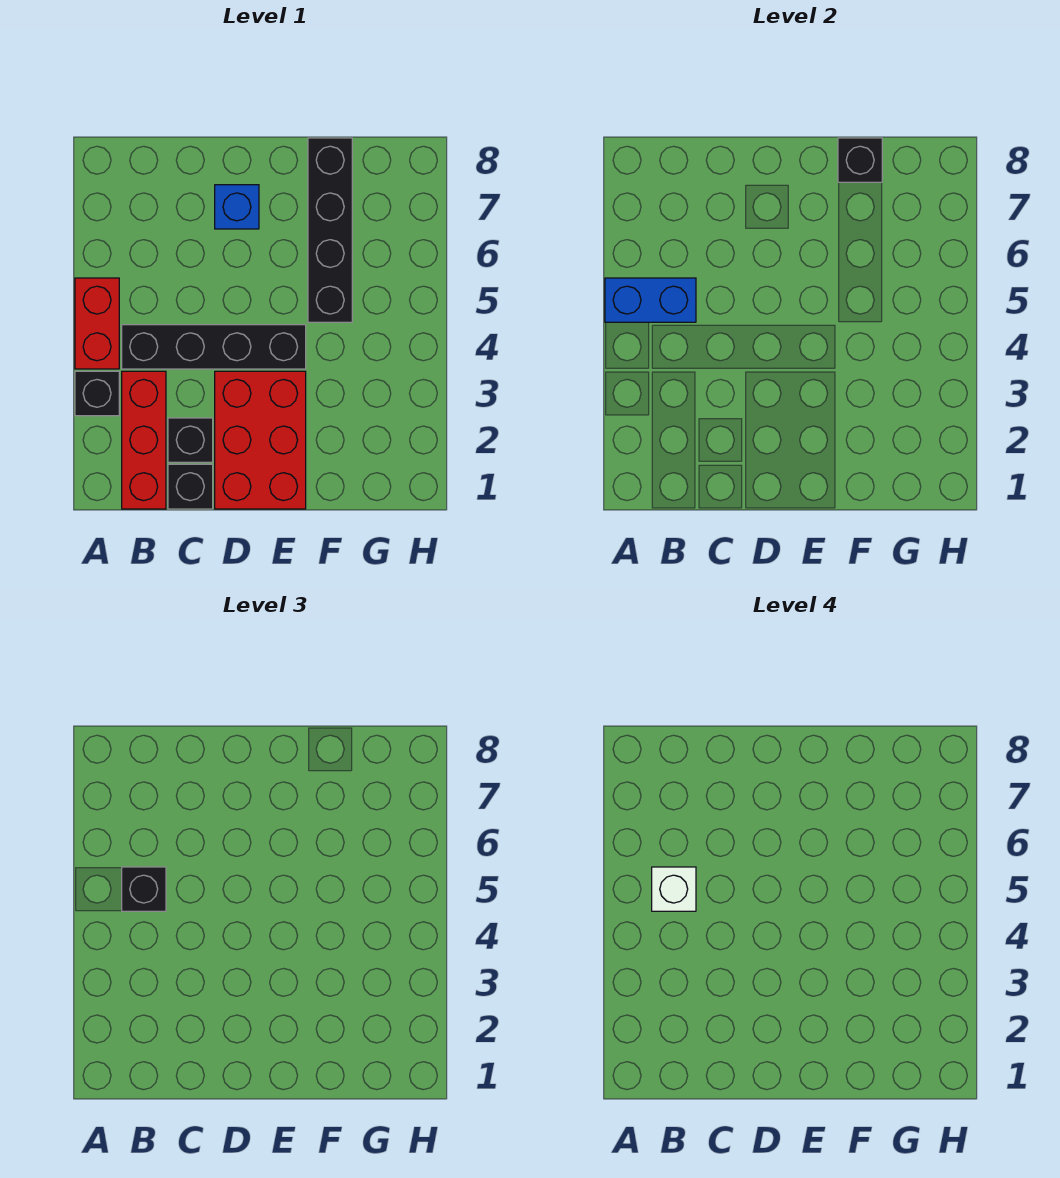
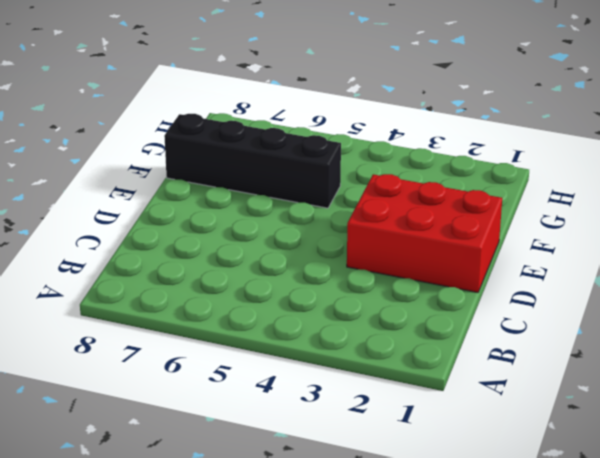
none -> black brick A3 level 1
none -> red brick A4:A5 level 1
none -> red brick B1:B3 level 1

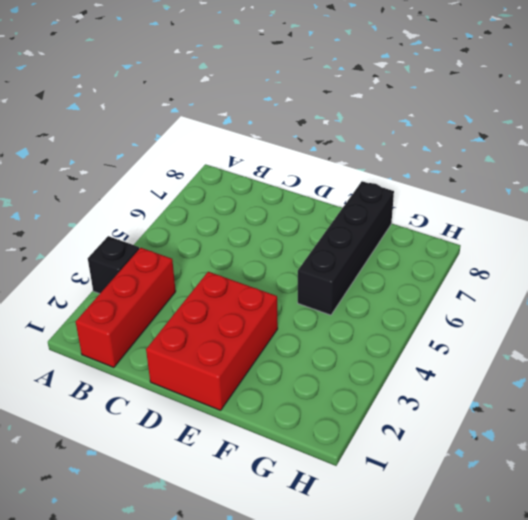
none -> red brick A4:A5 level 1
none -> black brick B4:E4 level 1
none -> black brick C1 level 1

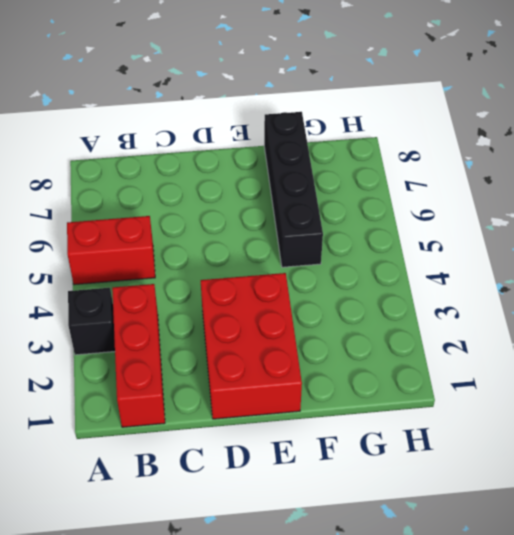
red brick A5:B5 level 1 -> red brick A4:A5 level 1
none -> black brick B4:E4 level 1
none -> black brick C1 level 1
none -> black brick C2 level 1

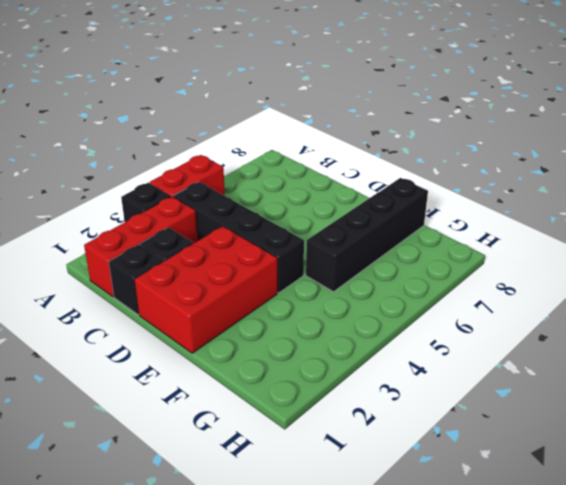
none -> blue brick D7 level 1
none -> blue brick A5:B5 level 2
none -> black brick F8 level 2

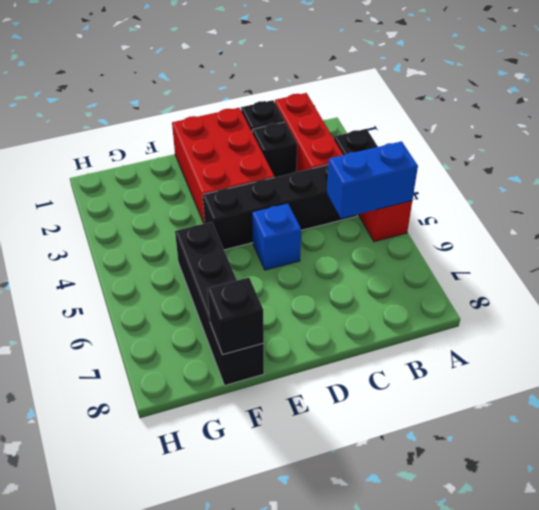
blue brick D5 level 1 -> blue brick D7 level 1
none -> black brick B5 level 3
none -> white brick B5 level 4

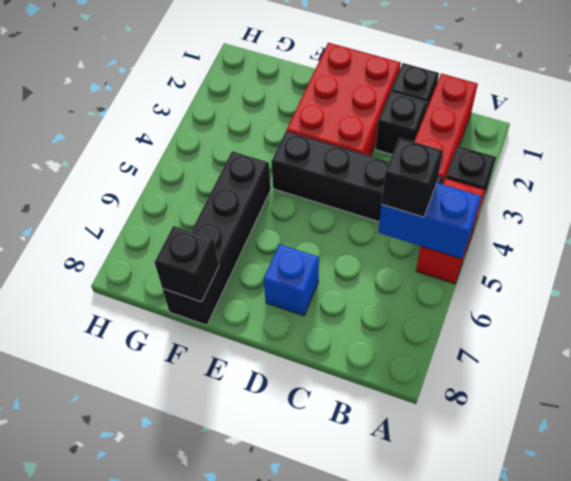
none -> white brick B5 level 4

